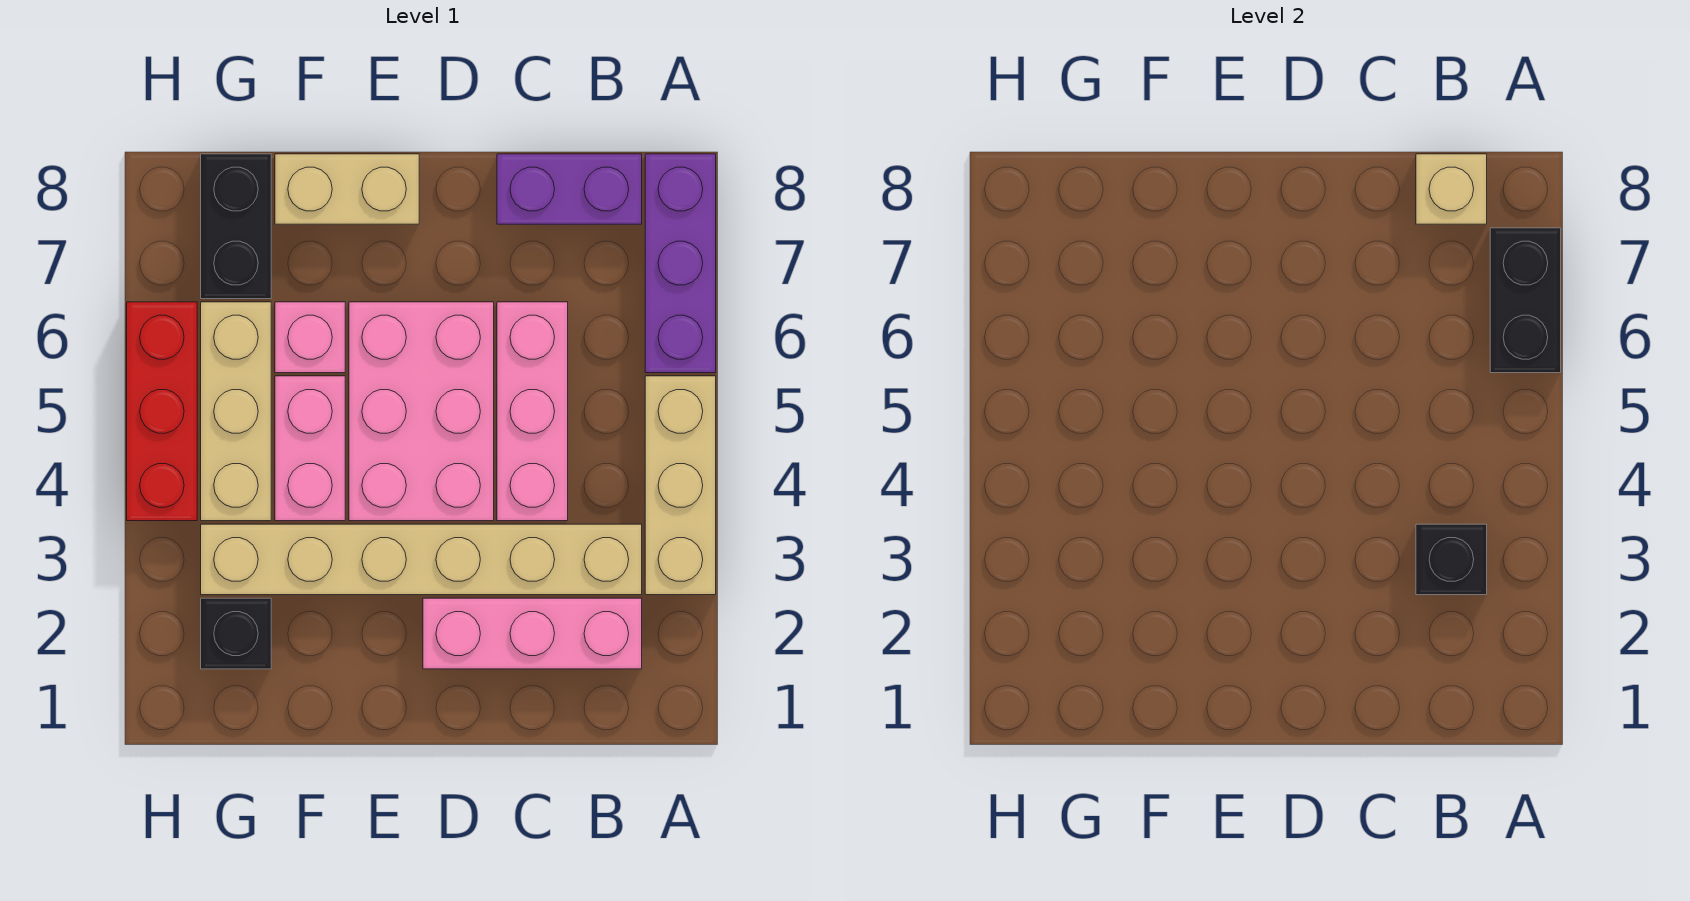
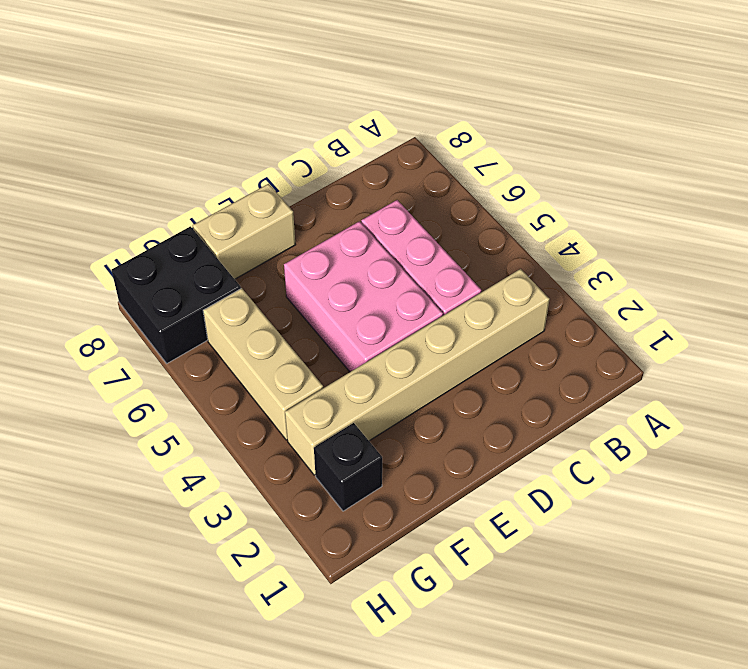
black brick G7:H8 level 1 -> black brick G7:G8 level 1
none -> tan brick A3:A5 level 1
none -> purple brick A6:A8 level 1
none -> pink brick B2:D2 level 1

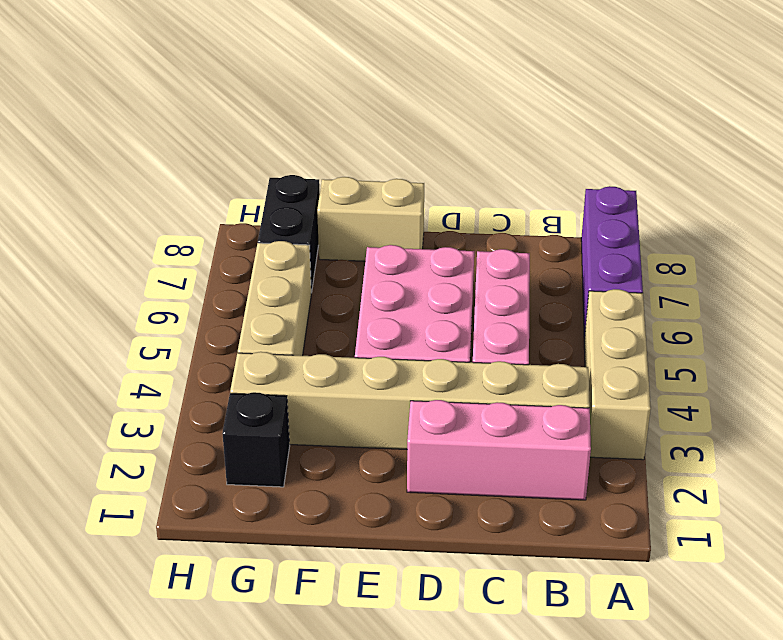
none -> purple brick B8:C8 level 1
none -> pink brick F4:F5 level 1
none -> pink brick F6 level 1

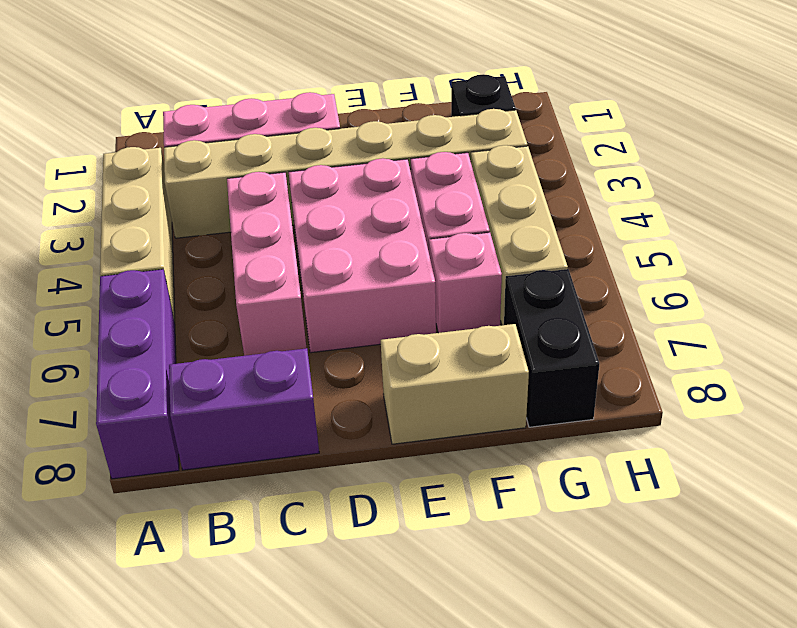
none -> red brick H4:H6 level 1
none -> black brick A6:A7 level 2
none -> black brick B3 level 2

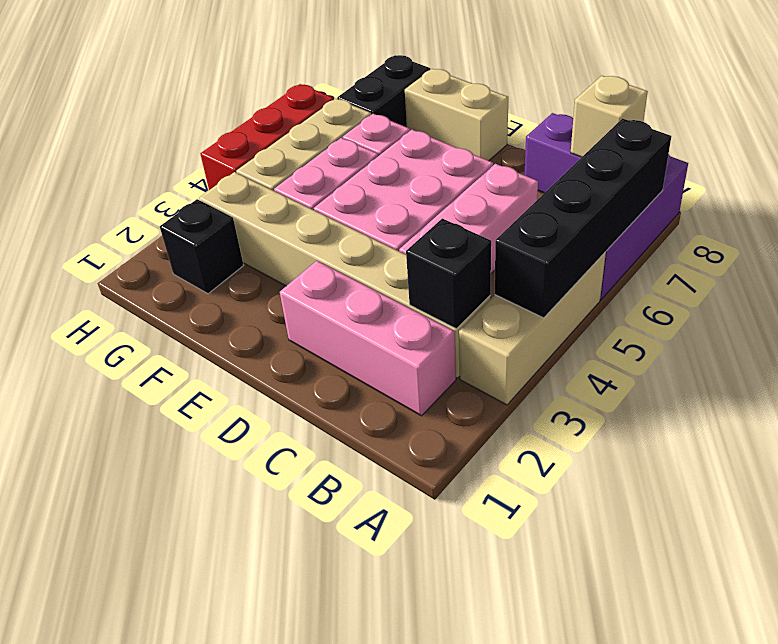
black brick A4:A7 level 2 -> black brick A6:A7 level 2

